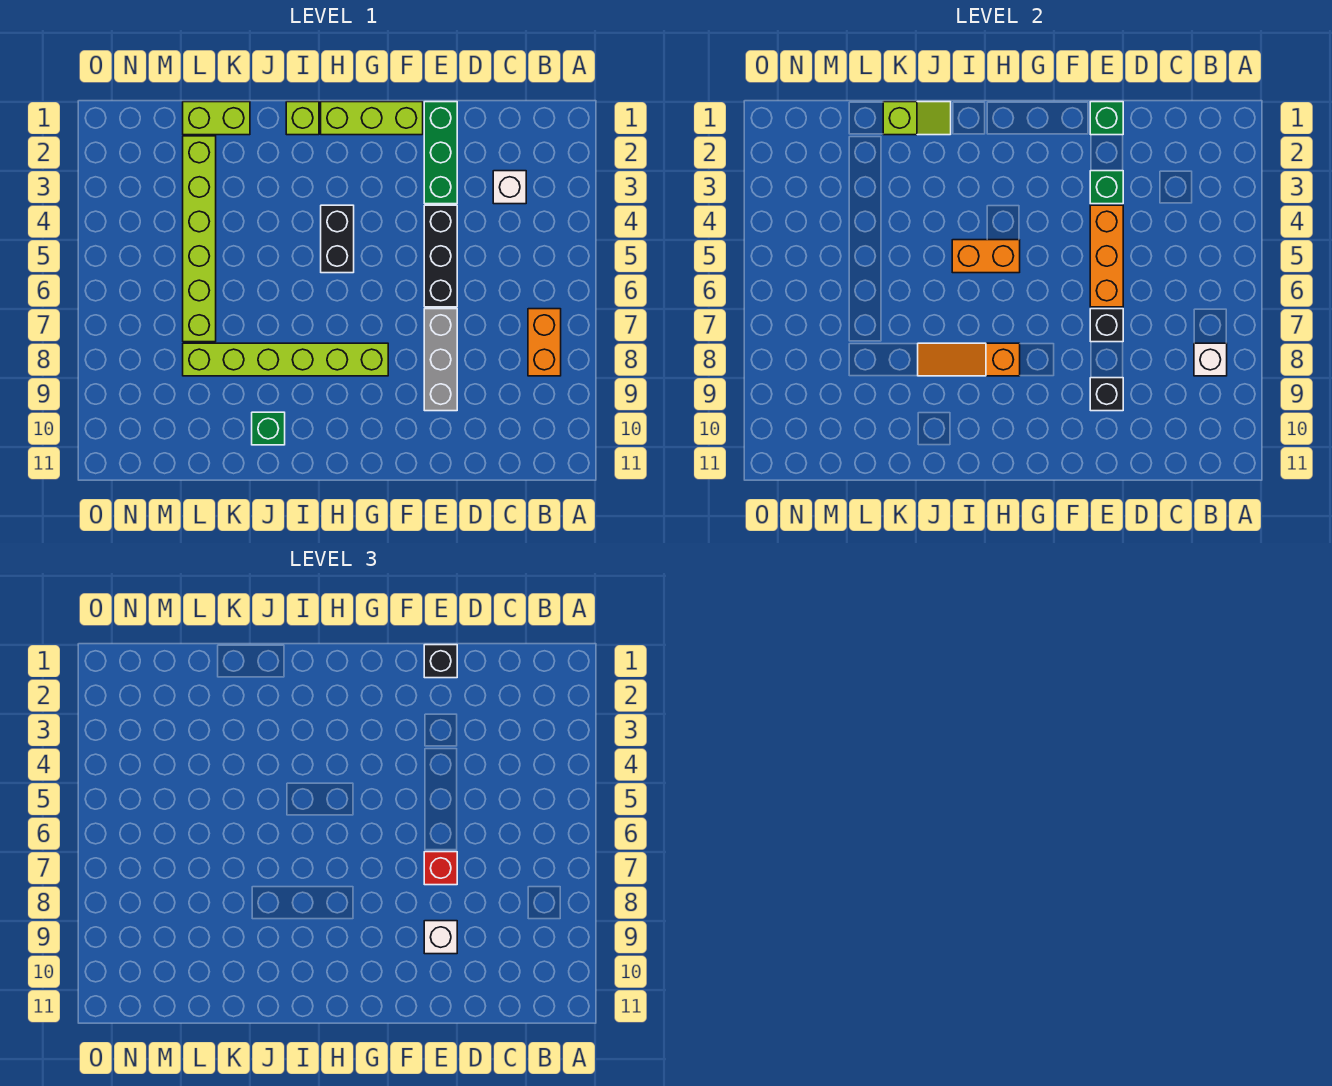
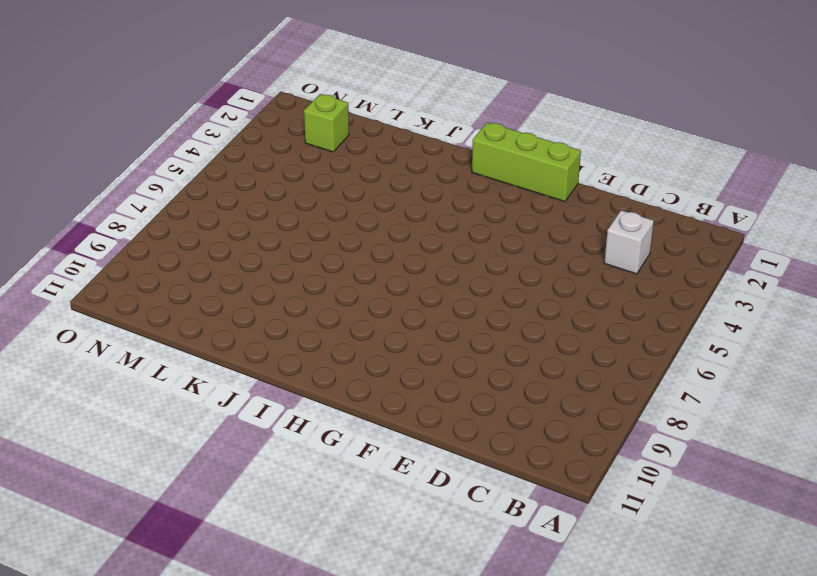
lime brick M2 level 1 -> lime brick I1 level 1
none -> orange brick B7:B8 level 1
none -> green brick E1:E3 level 1
none -> black brick E4:E6 level 1

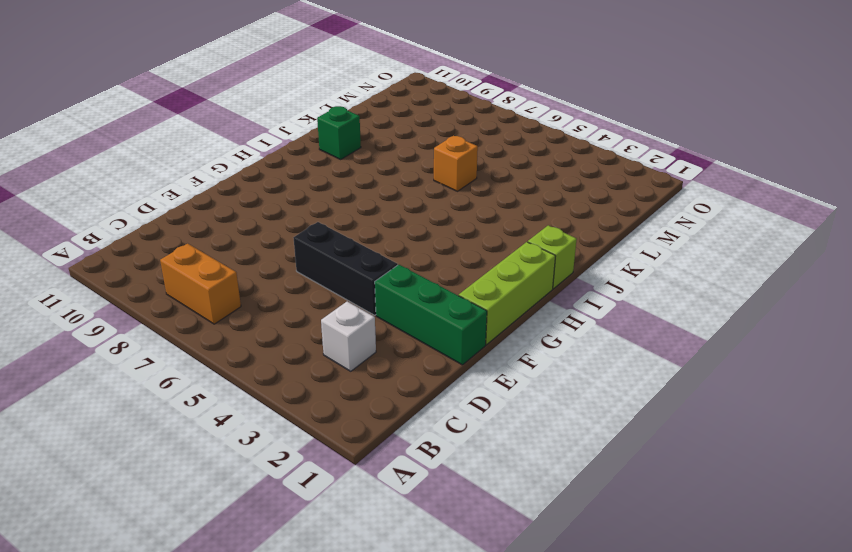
orange brick K6 level 1 -> none
none -> grey brick E7:E9 level 1
none -> lime brick G8:L8 level 1
none -> black brick H4:H5 level 1

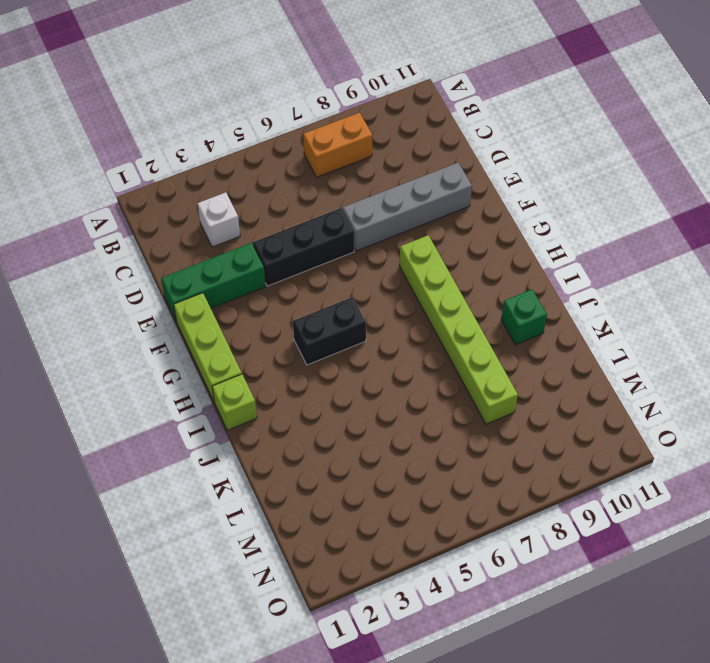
grey brick E7:E10 level 1 -> grey brick E7:E9 level 1
none -> lime brick K1:L1 level 1
none -> lime brick L2:L7 level 1
none -> white brick B8 level 2

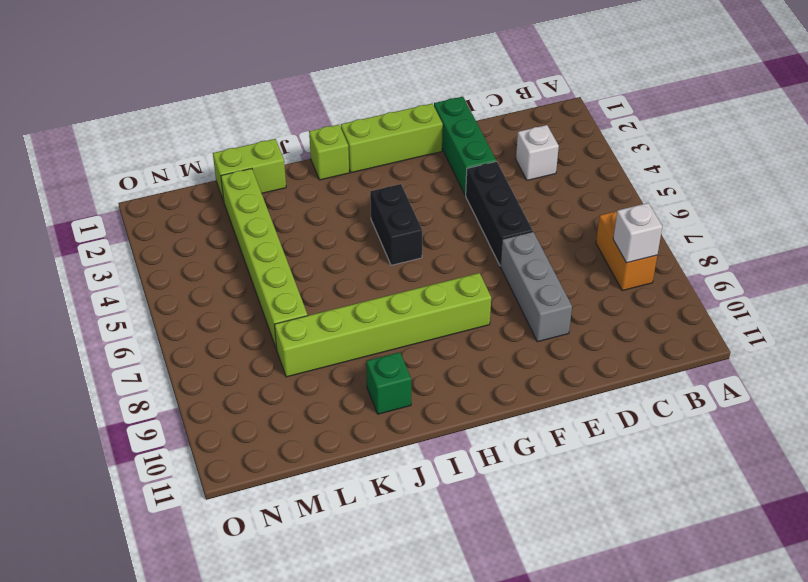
none -> green brick E1 level 2
none -> green brick E3 level 2
none -> orange brick E4:E6 level 2

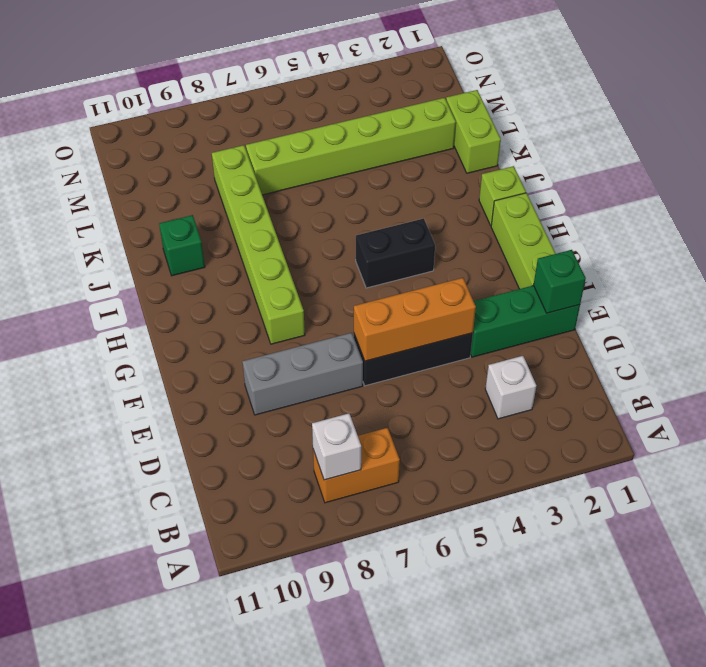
none -> green brick E3 level 2
none -> black brick E7 level 2
none -> black brick E9 level 2

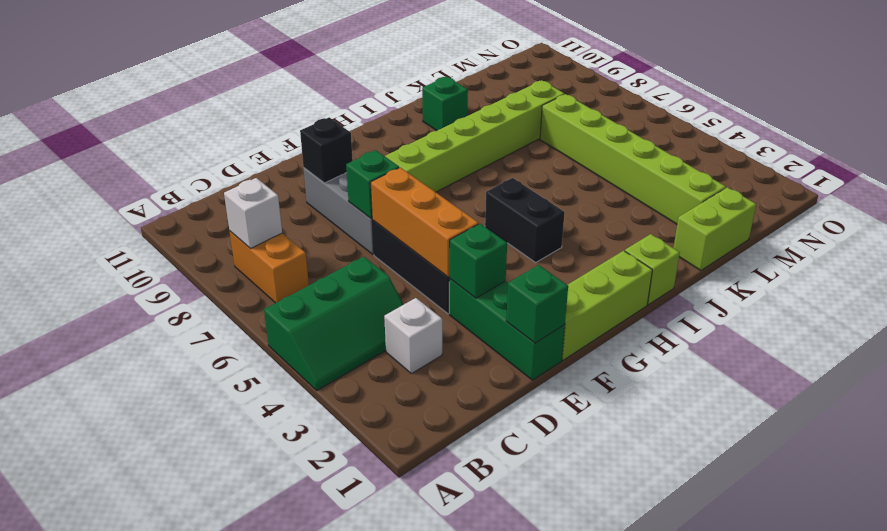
green slope A4:C5 level 1 top 5 -> none
green brick E7 level 2 -> black brick E7 level 2
none -> orange brick H5:I5 level 2
none -> orange slope H8:J8 level 2 top H
none -> lime slope J1:K1 level 2 top K

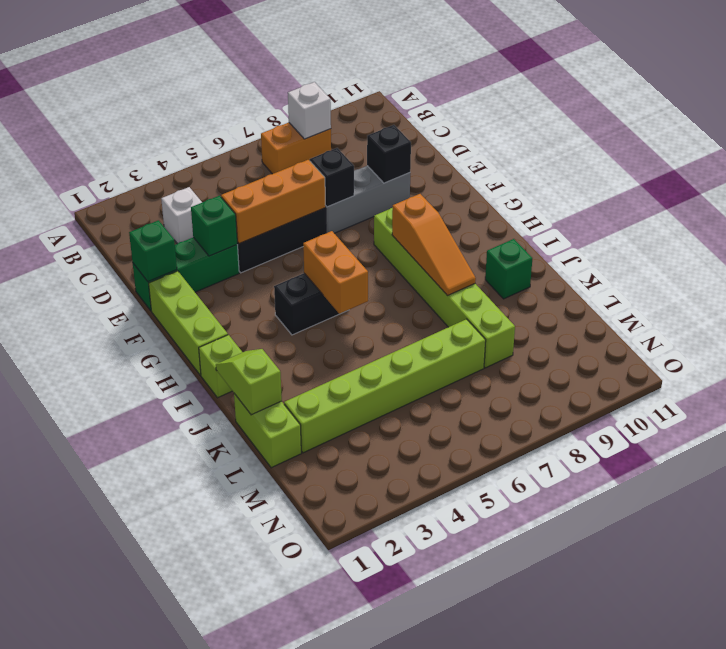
none -> black brick E1 level 3
none -> red brick E7 level 3
none -> white brick E9 level 3

